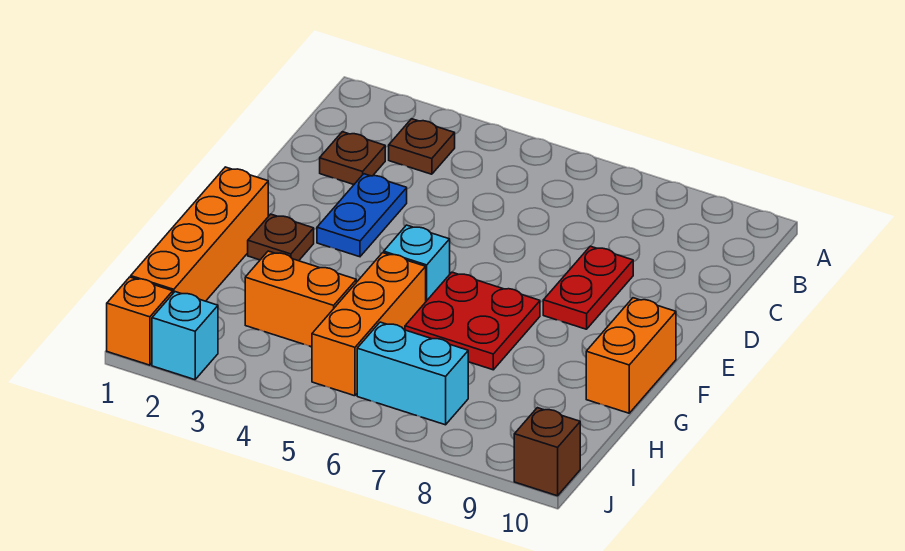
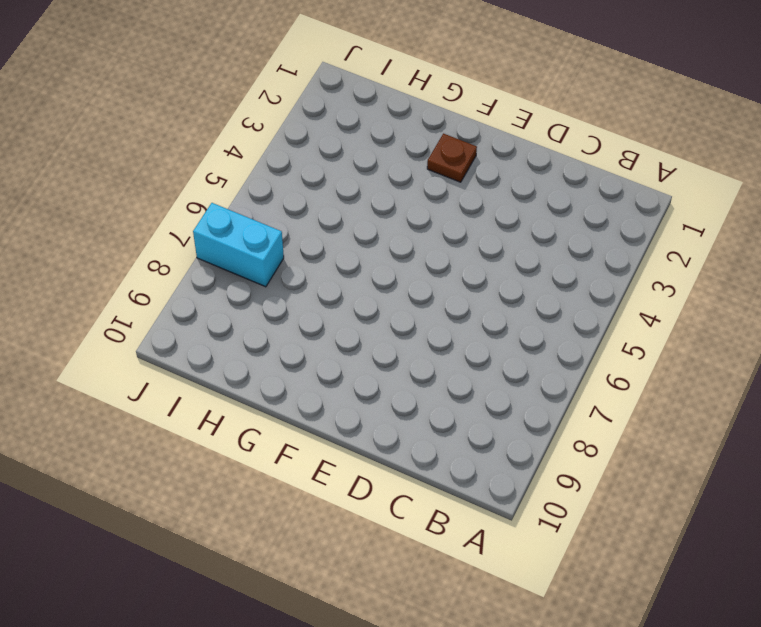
cyan brick I7:J7 level 1 -> cyan brick I6:I7 level 1
none -> brown plate B3 level 1
none -> brown plate C2 level 1
none -> blue plate D3:E3 level 1

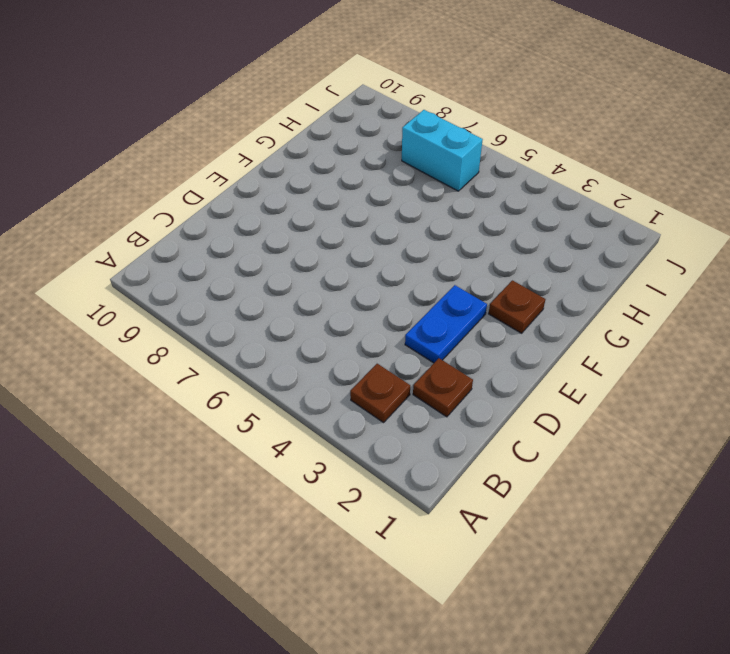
none -> red plate D8:E8 level 1
none -> orange brick F1:I1 level 1
none -> cyan brick F5 level 1

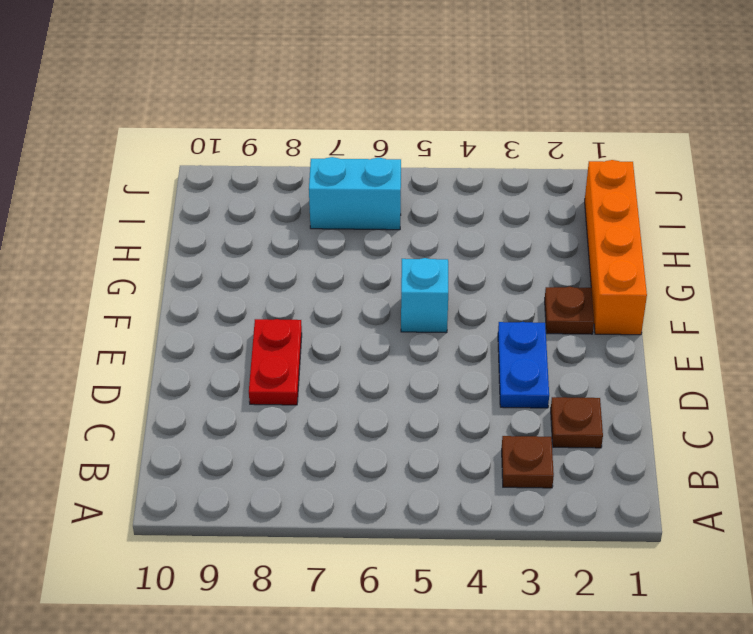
none -> red plate F6:G7 level 1
none -> orange brick F10:G10 level 1
none -> orange brick G5:I5 level 1

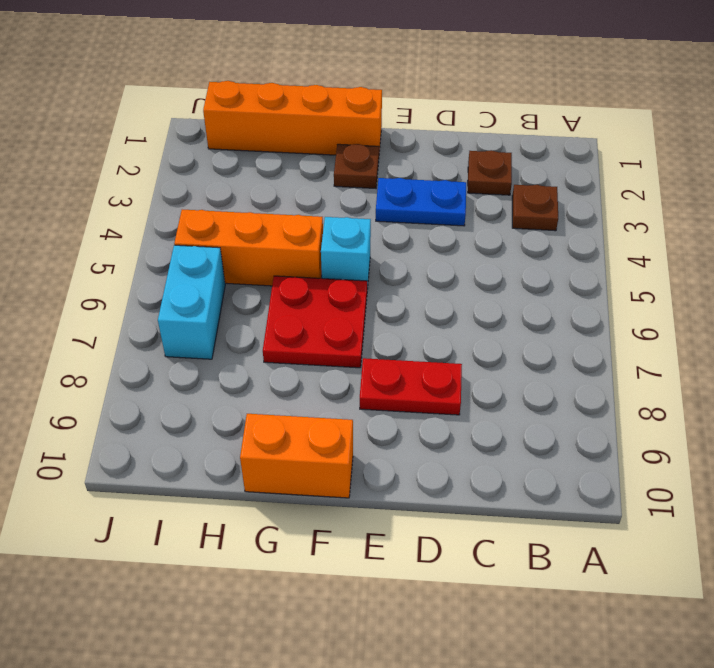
none -> orange brick H3:H4 level 1
none -> orange brick J1 level 1
none -> cyan brick J2 level 1

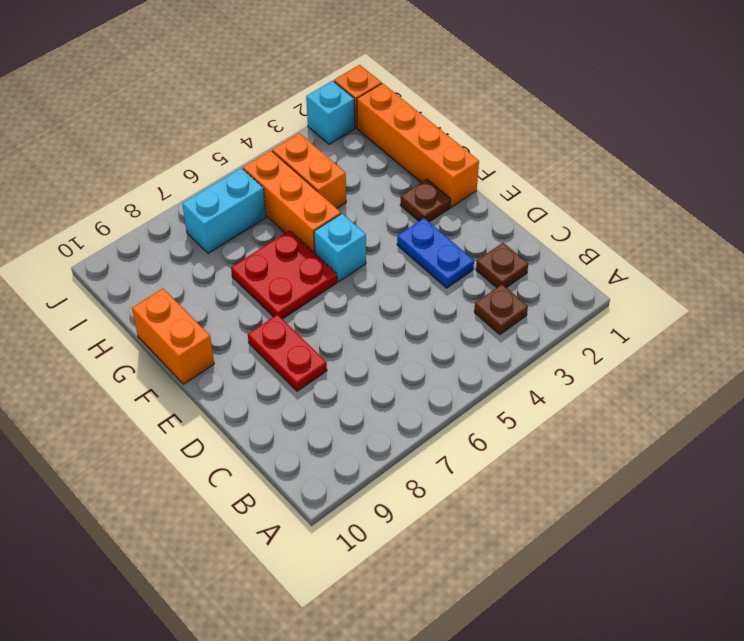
orange brick H4:I4 level 1 -> orange brick H3:H4 level 1
none -> brown brick J10 level 1

